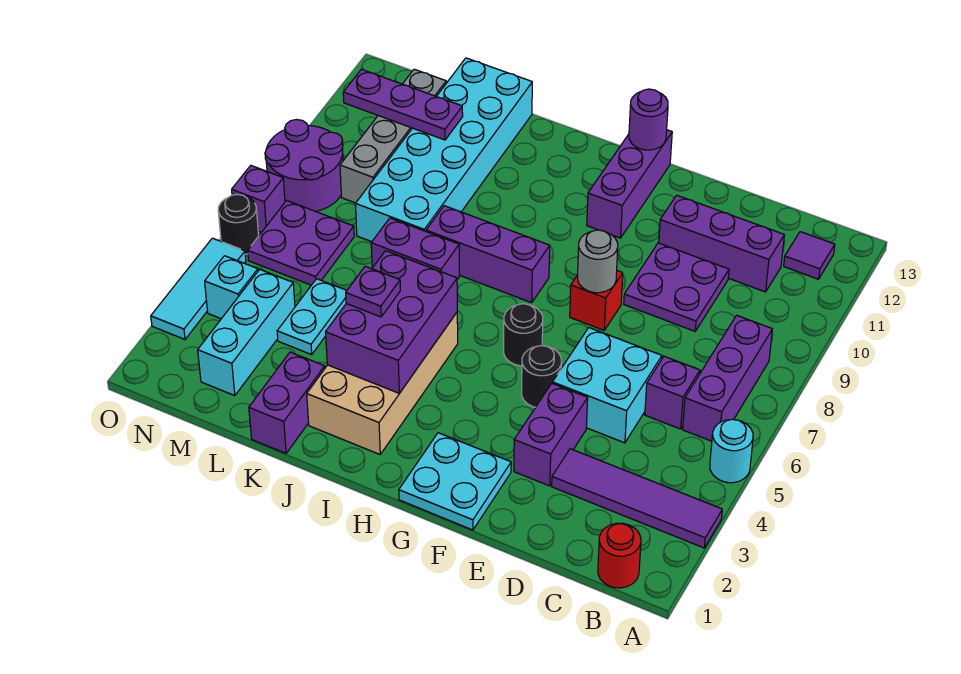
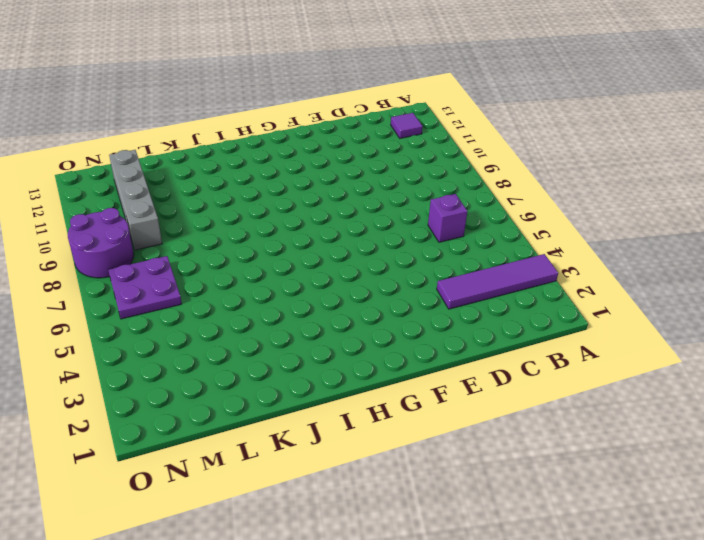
none -> cyan round brick A5 level 1
none -> red round brick B1 level 1
none -> purple brick B6:B8 level 1
none -> purple brick C11:E11 level 1

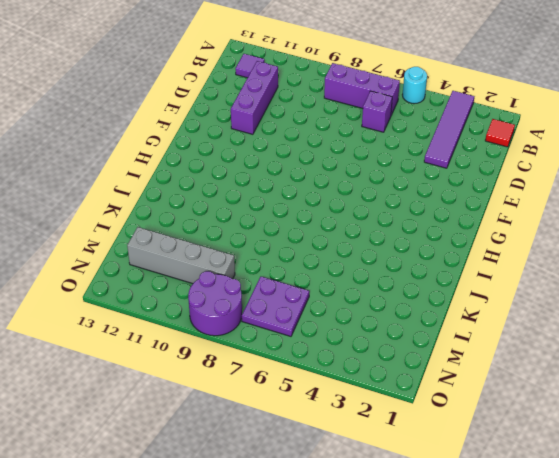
red tile B1 level 1 -> red round brick B1 level 1
none -> cyan brick D5:E6 level 1
none -> purple plate D9:E10 level 1
none -> purple brick E3:E4 level 1
none -> cyan plate F1:G2 level 1

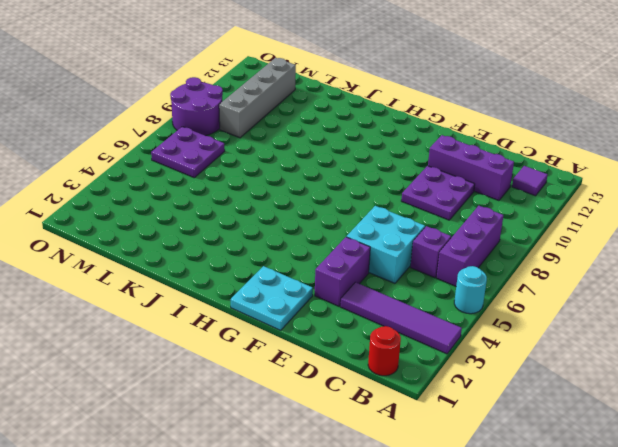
none -> black round brick F5 level 1
none -> red brick F8 level 1
none -> black round brick G6 level 1
none -> purple brick G11:G13 level 1

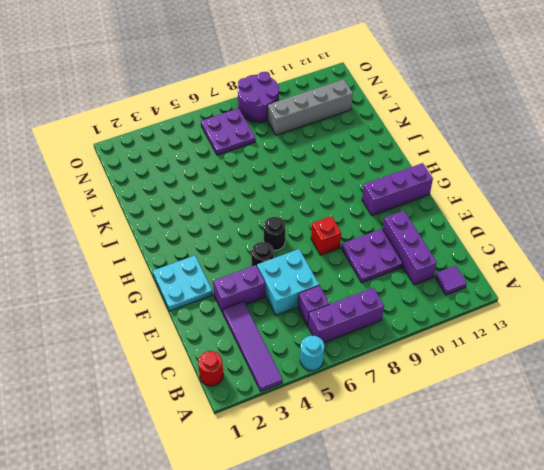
none -> purple brick H8:J8 level 1
none -> tan brick I2:J5 level 1
none -> purple brick J7:K7 level 1
none -> purple brick K1:K2 level 1

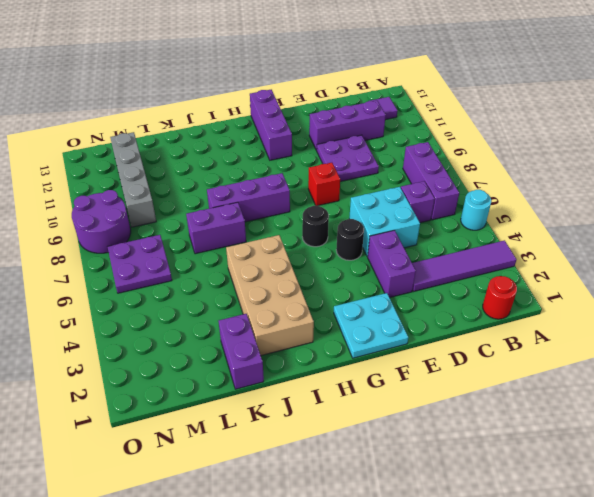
none -> cyan brick K8:L13 level 1
none -> cyan plate L4:L5 level 1
none -> cyan brick M2:M4 level 1
none -> cyan brick N4 level 1

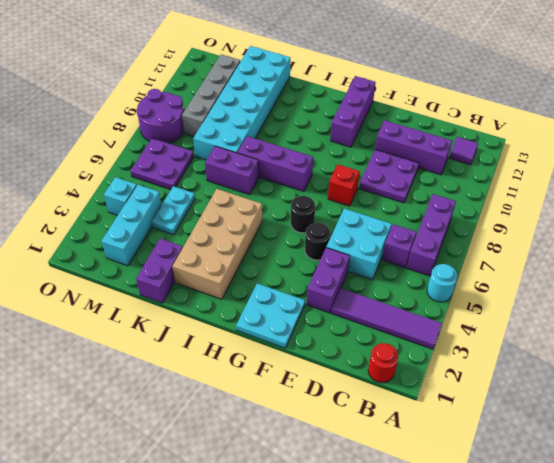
none -> cyan tile O3:O5 level 1
none -> black round brick O6 level 1
none -> purple brick O7 level 1
none -> grey round brick F8 level 2

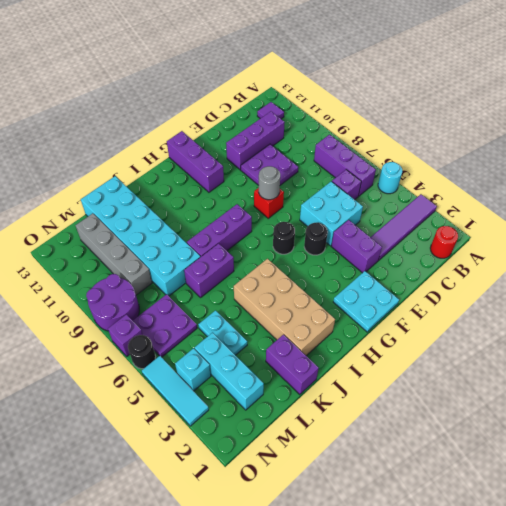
none -> purple round brick G13 level 2
none -> purple brick I3:J5 level 2
none -> purple plate L11:N11 level 2
none -> purple plate J4 level 3

